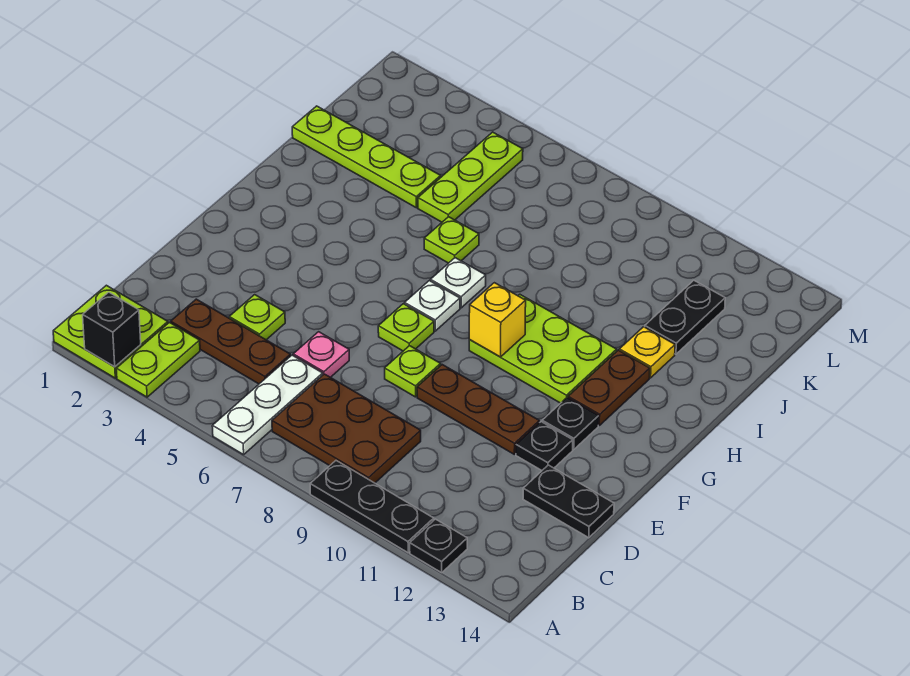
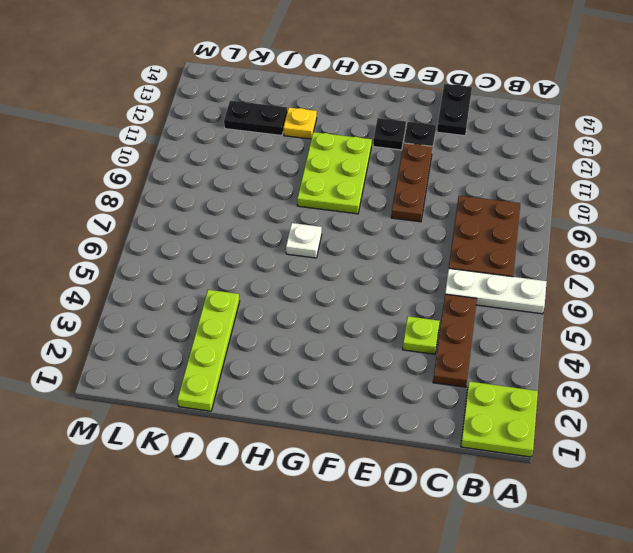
none -> lime plate A3:B3 level 1
none -> black plate A9:A11 level 1
none -> black plate A12 level 1

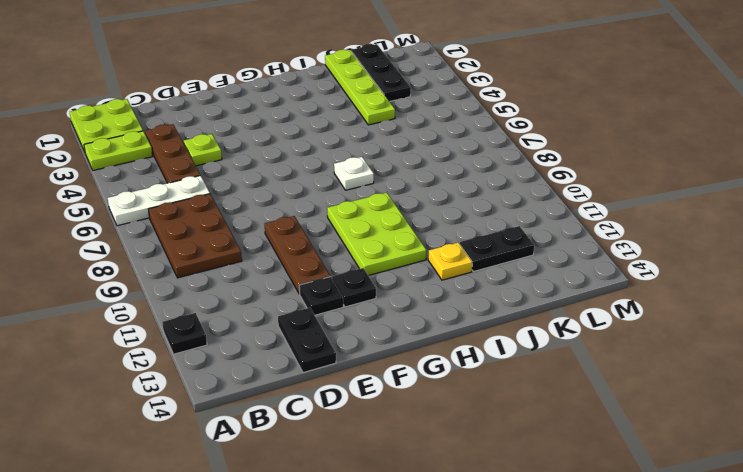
black plate K1:K3 level 1 -> black plate A9:A11 level 1
none -> pink plate D6 level 1
none -> lime plate E8 level 1
none -> lime plate F7 level 1

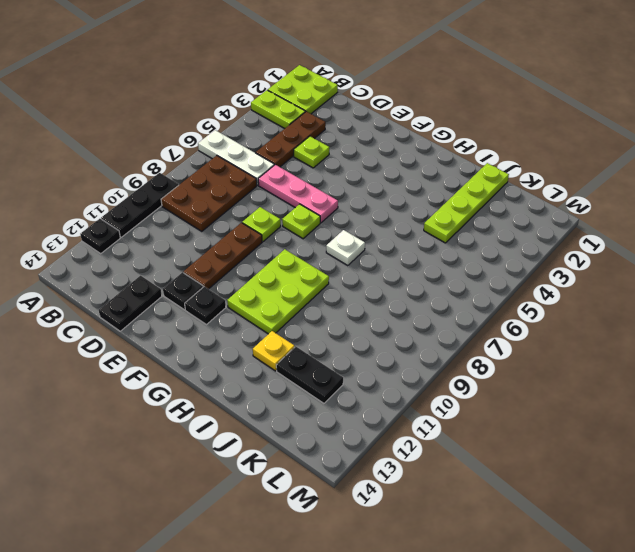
pink plate D6:F6 level 1 -> pink plate D6 level 1
none -> white plate G7 level 1
none -> brown plate G12:H12 level 1
none -> lime plate I6 level 1

